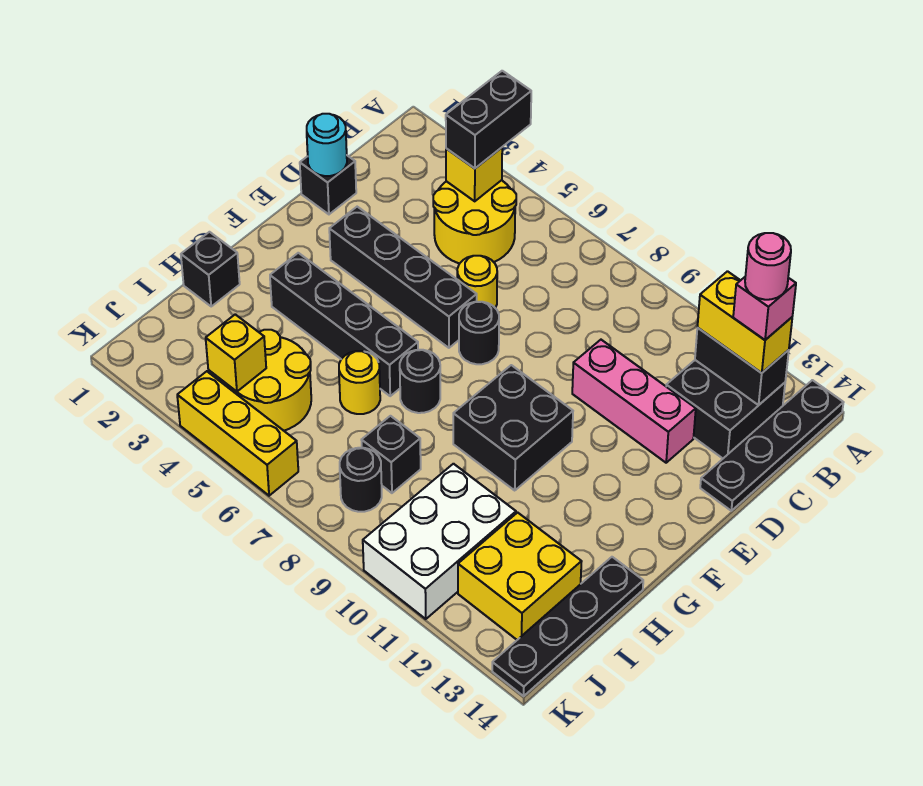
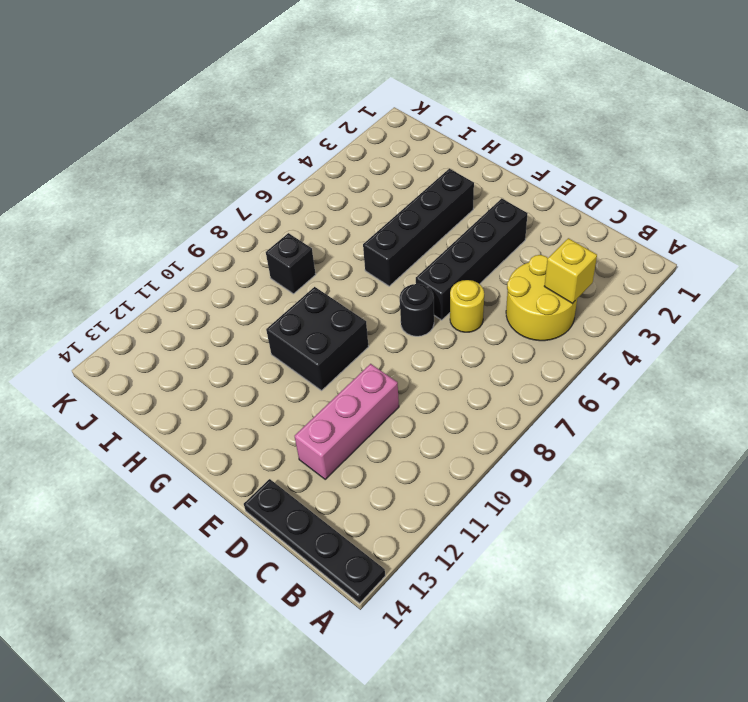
none -> black brick B12:C13 level 1
none -> black brick D1 level 1
none -> black round brick G7 level 1

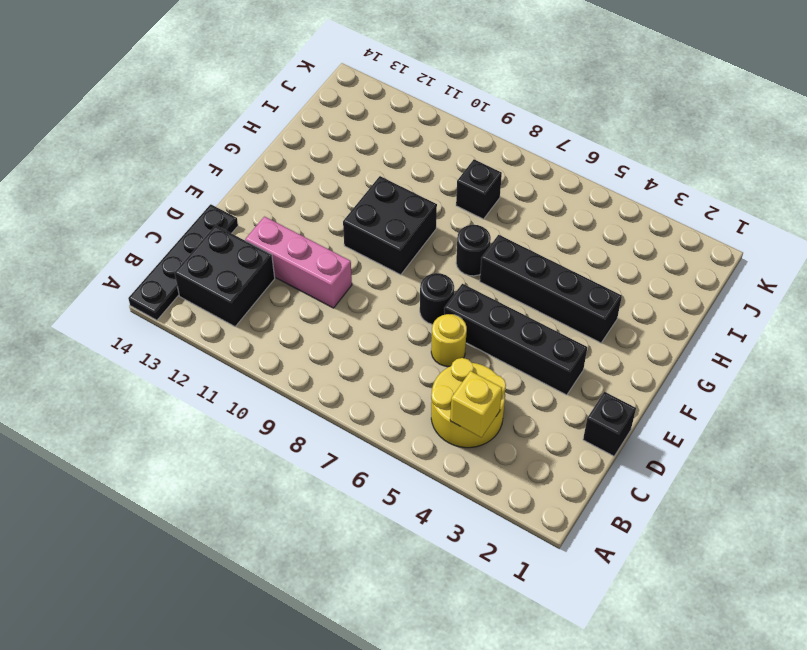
none -> black brick H1 level 1
none -> yellow round brick H6 level 1
none -> black plate H14:K14 level 1

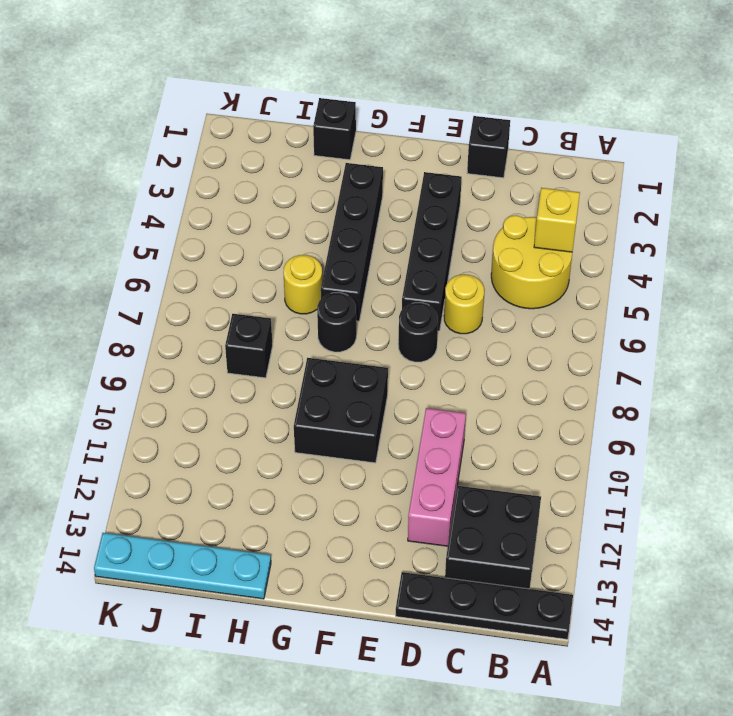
cyan plate H14:K14 level 1 -> black plate H14:K14 level 1
none -> yellow round brick I4:J5 level 1
none -> white brick I10:K11 level 1
none -> yellow brick I12:J13 level 1

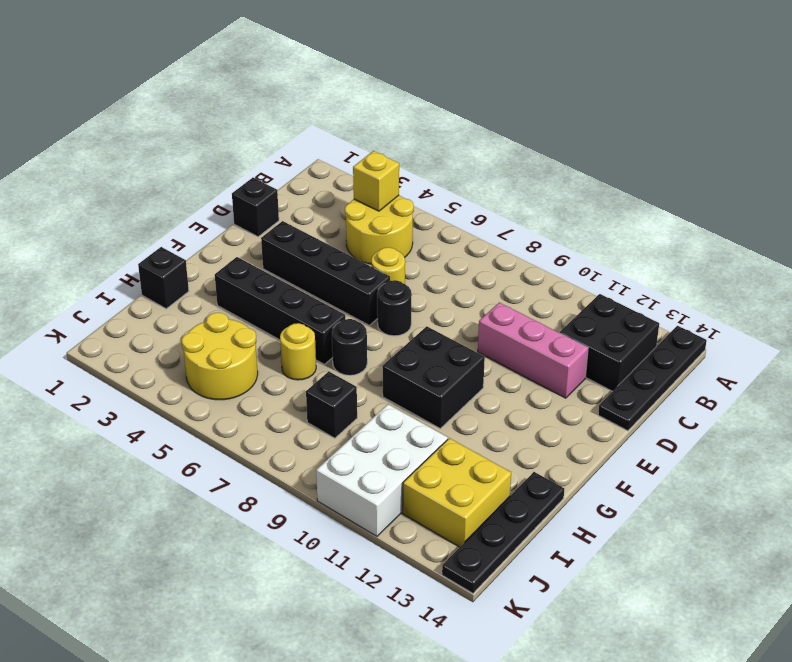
none -> black round brick J8 level 1
none -> yellow brick K4:K6 level 1
none -> black brick B12:B13 level 2

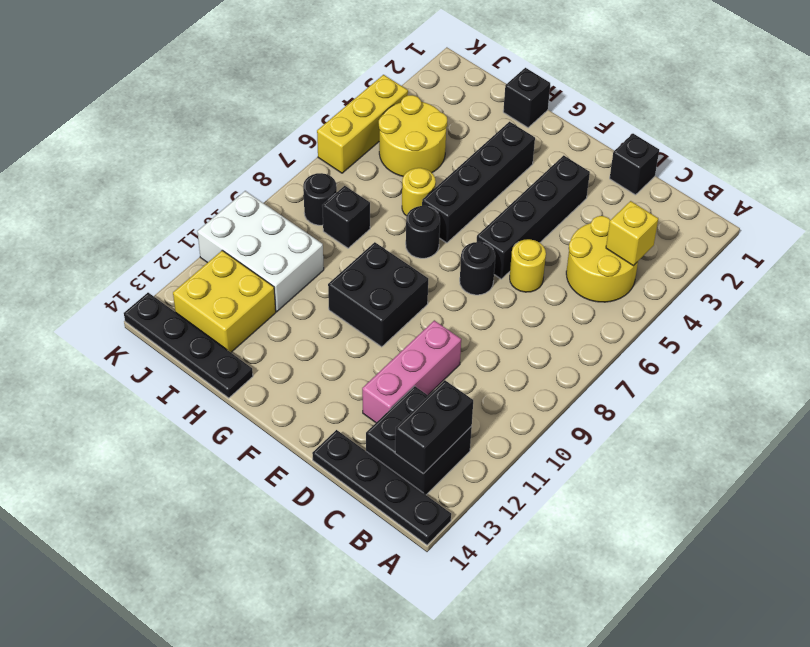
none -> cyan round brick D1 level 2
none -> yellow brick J4 level 2
none -> black brick A4:B4 level 3

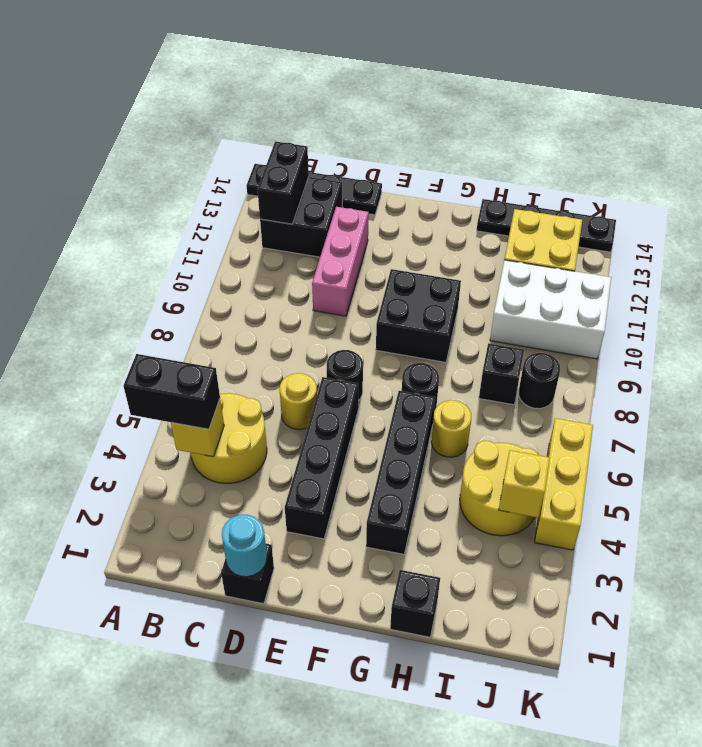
none -> yellow brick B12:B13 level 3
none -> pink brick B13 level 4
none -> pink round brick B13 level 5

